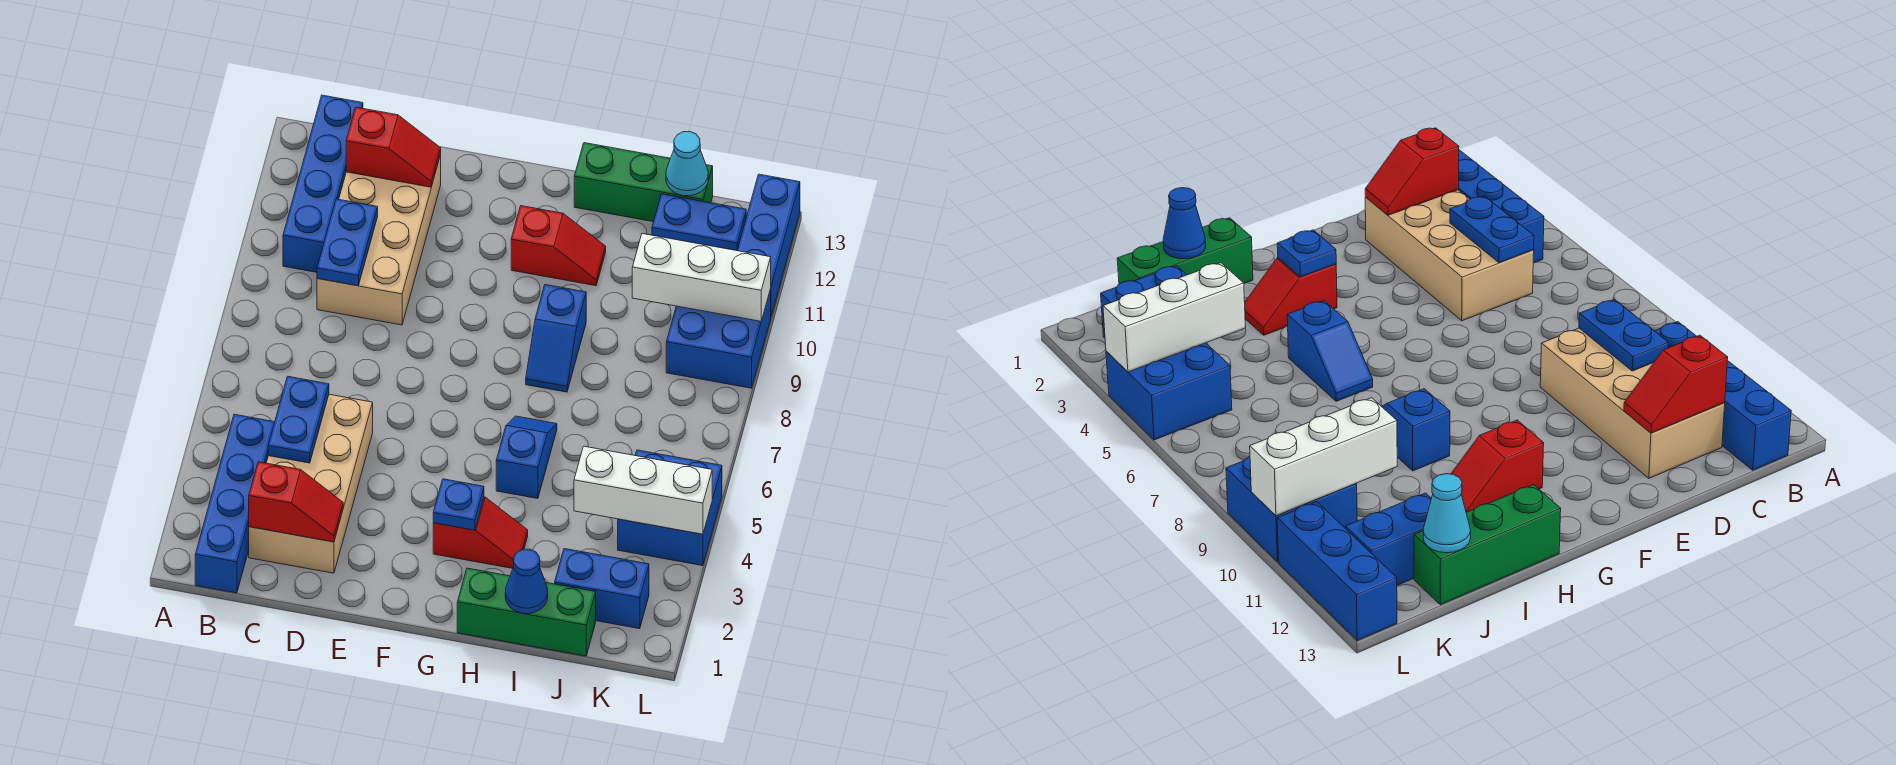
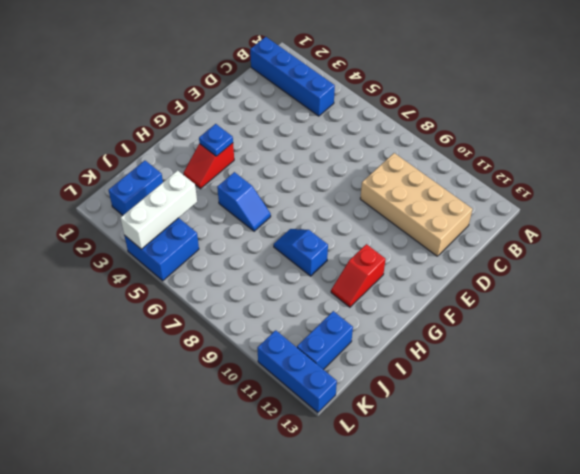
none -> blue brick B10:B13 level 1
none -> tan brick C2:D5 level 1
none -> green brick H1:J1 level 1

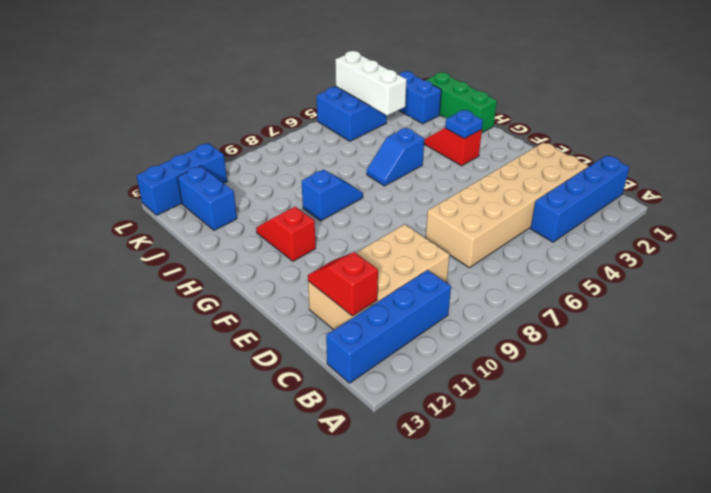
tan brick C2:D7 level 1 -> tan brick C2:D5 level 1
none -> green brick H13:J13 level 1
none -> blue brick K9:L10 level 1
none -> red slope C2:D2 level 2 top C

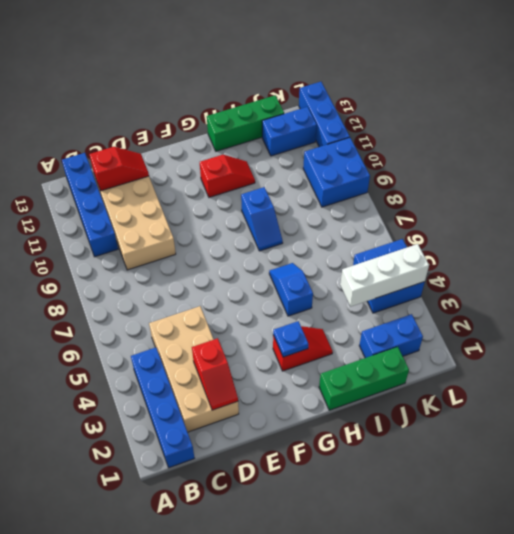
red slope D2:D3 level 2 top 3 -> red slope C2:D2 level 2 top C
none -> blue plate C4:C5 level 2
none -> blue plate C9:C10 level 2
none -> blue cone I1 level 2

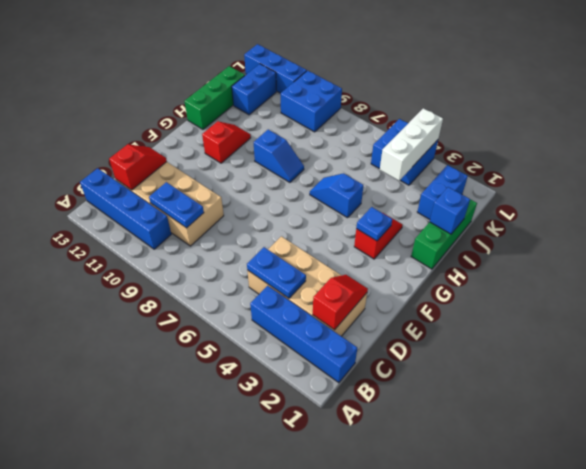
blue brick I1 level 2 -> blue cone I1 level 2
none -> white brick J10:L10 level 2
none -> cyan cone J13 level 2

